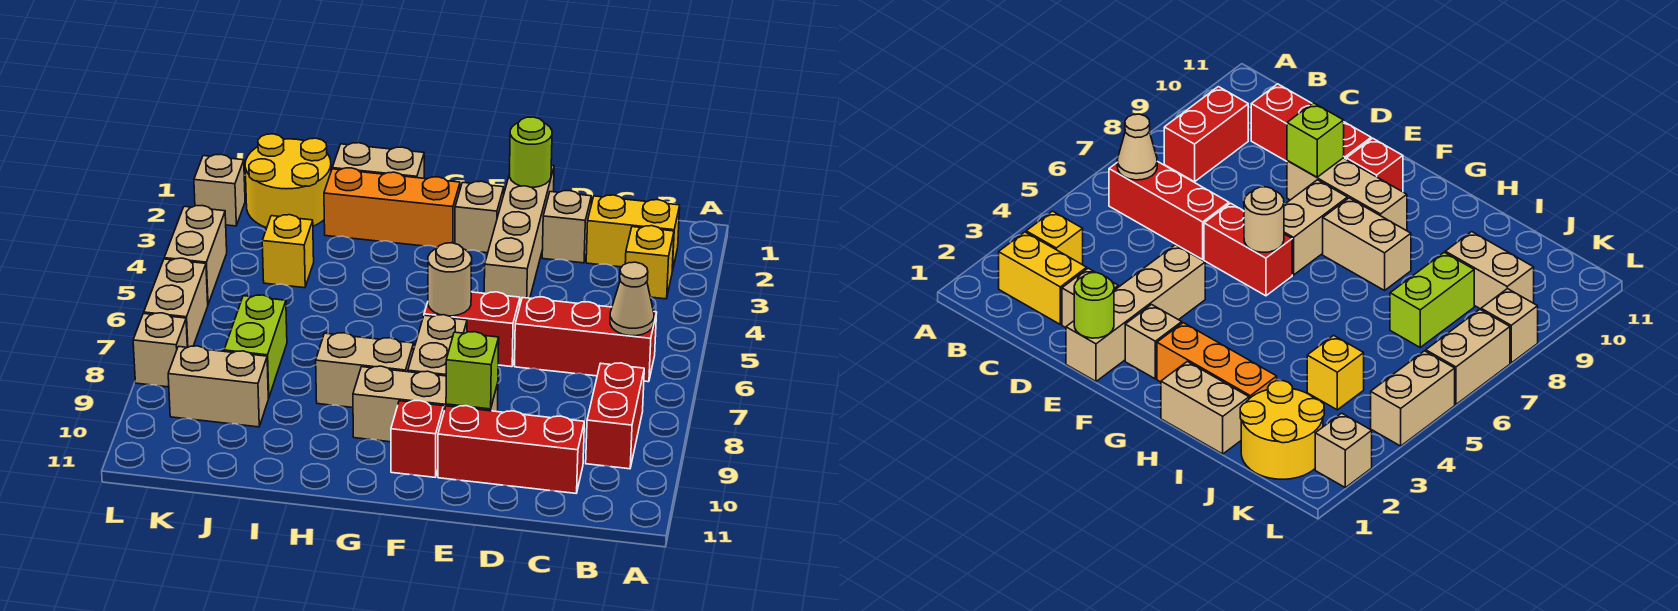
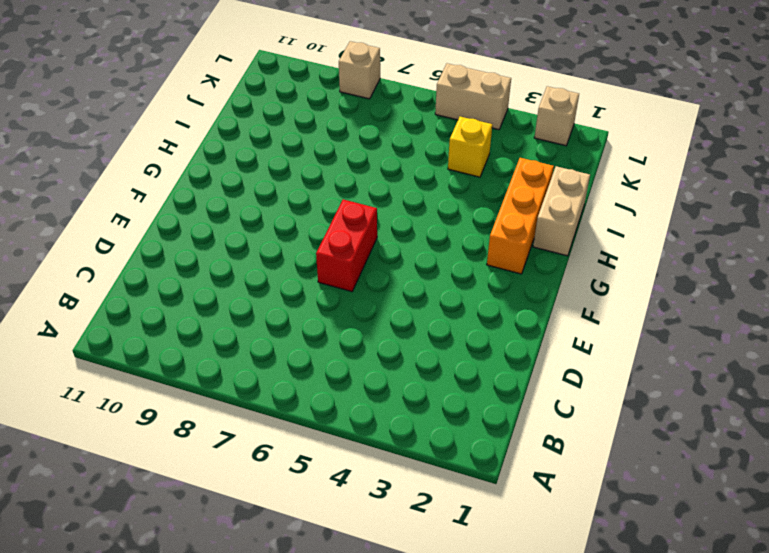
none -> yellow brick B2:C2 level 1
none -> yellow brick B3 level 1
none -> red brick B6:D6 level 1

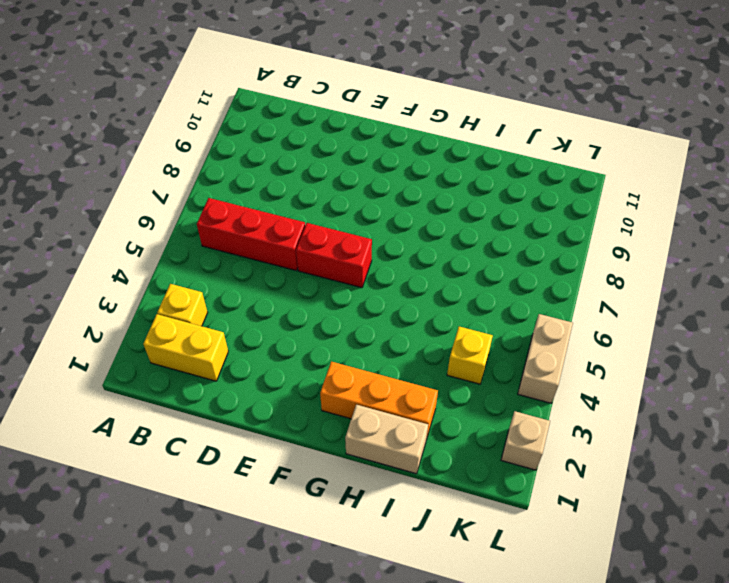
none -> red brick B8:B9 level 1
none -> red brick C10:E10 level 1
none -> tan brick D2 level 1

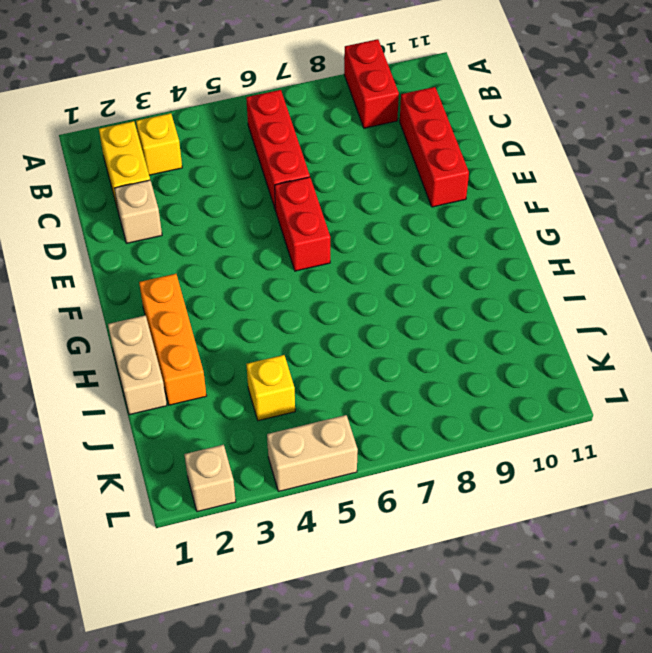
red brick A9:B9 level 1 -> red brick B8:B9 level 1
none -> tan brick E1:E4 level 1
none -> tan brick E9:G9 level 1
none -> tan brick F2 level 1

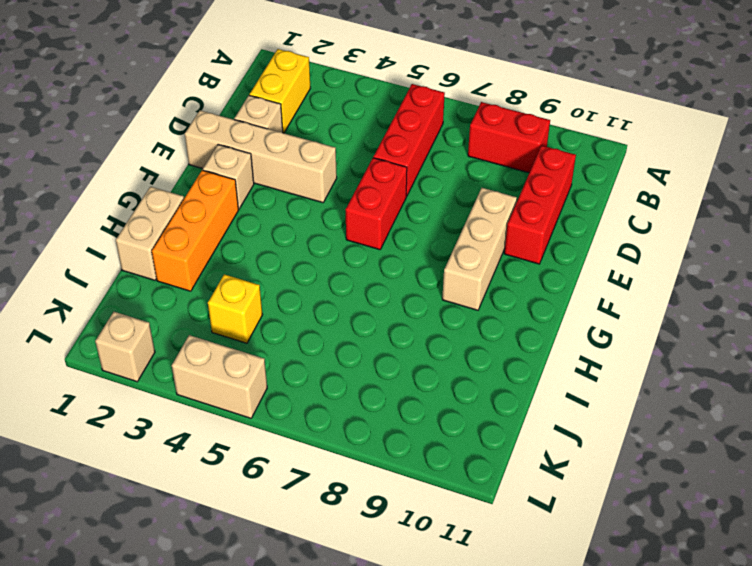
none -> yellow brick B3 level 1
none -> tan brick F7:F8 level 1
none -> red brick F10 level 1

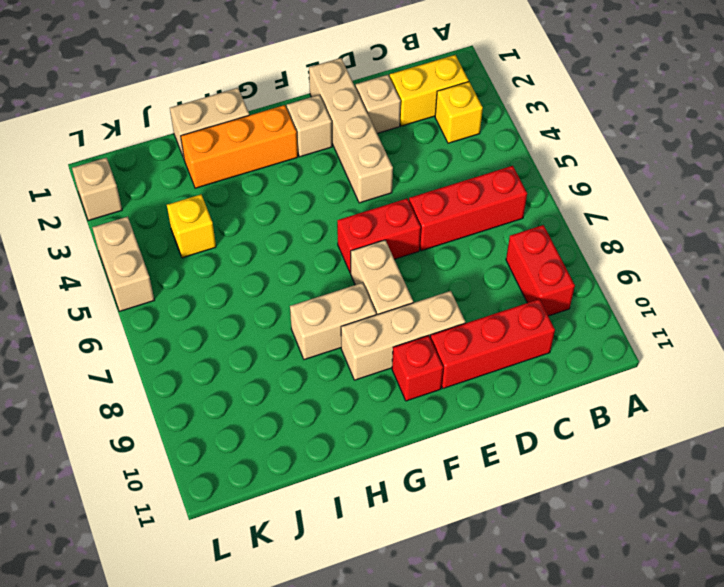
none -> yellow round brick J1:K2 level 1
none -> lime brick J7:J8 level 1
none -> tan brick J9:K9 level 1

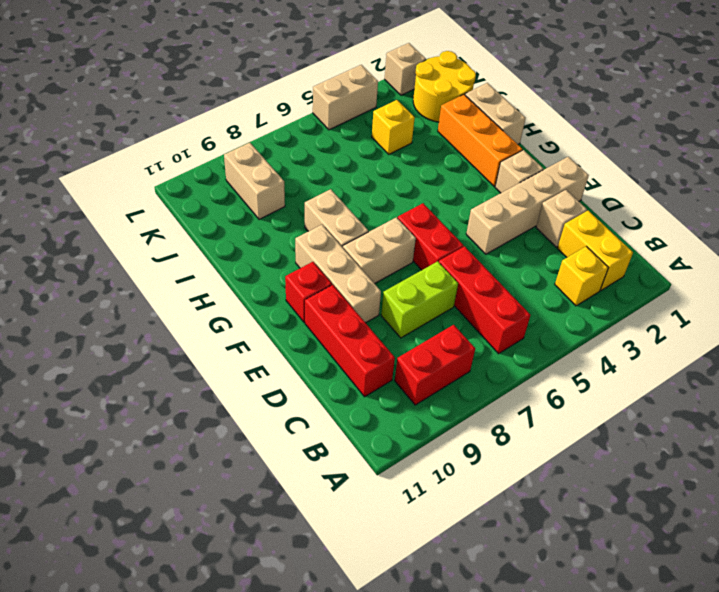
lime brick D7:D8 level 1 -> lime brick J7:J8 level 1
none -> tan brick L6:L7 level 1
none -> tan brick L8 level 1
none -> tan cone B6 level 2

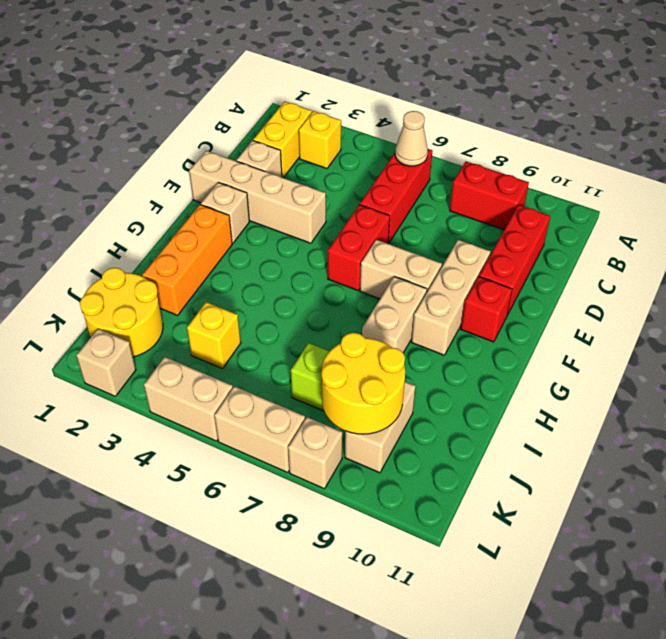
yellow round brick J8:K9 level 2 -> none
none -> tan brick H1:I1 level 1
none -> lime round brick E1 level 2
none -> lime brick E9 level 2

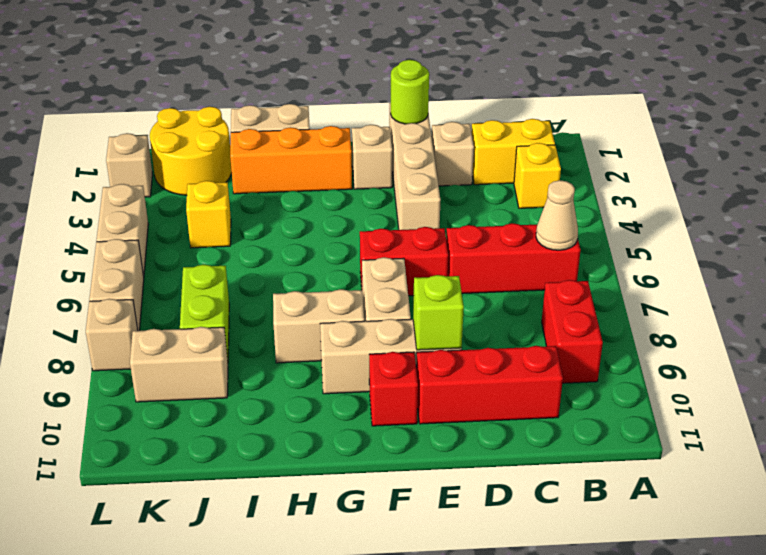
none -> tan round brick F6 level 2

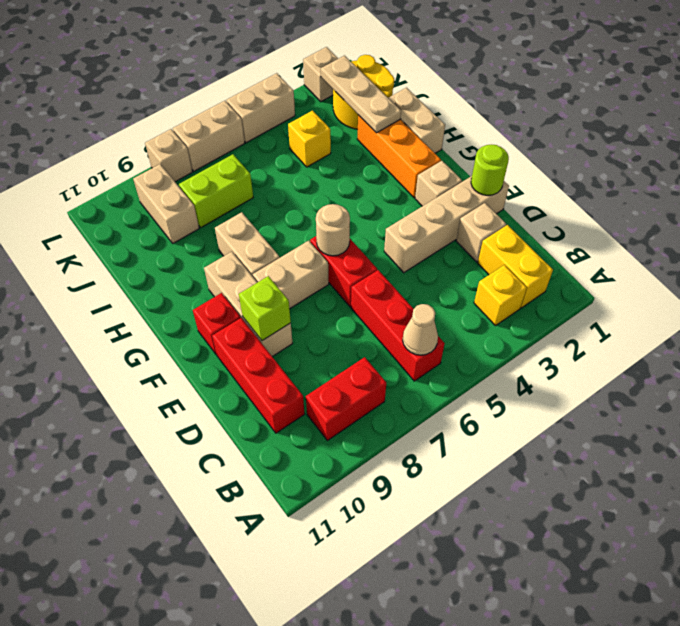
tan plate I2:K2 level 2 -> none

